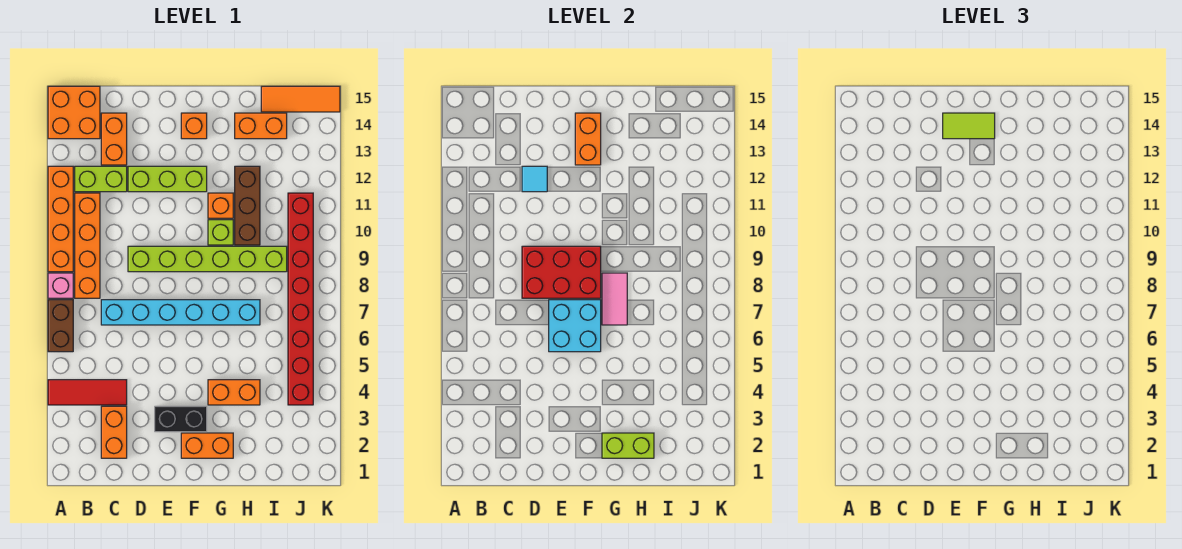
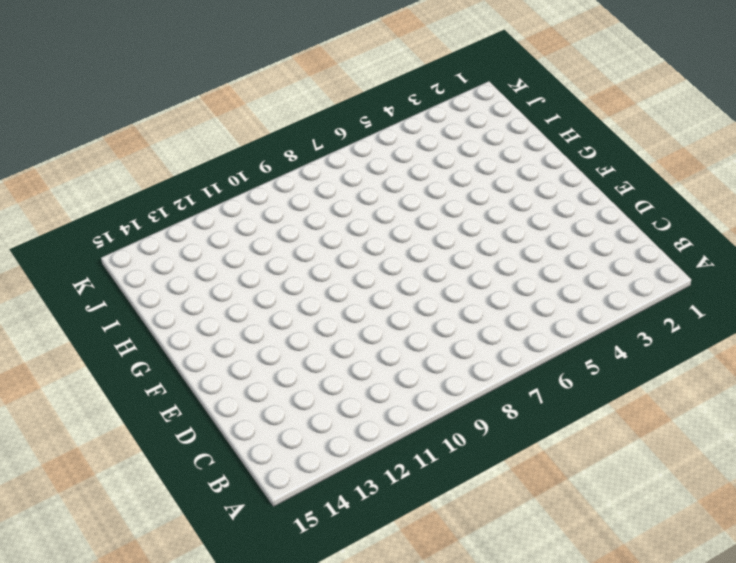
none -> red tile A4:C4 level 1
none -> brown brick A6:A7 level 1
none -> pink brick A8 level 1

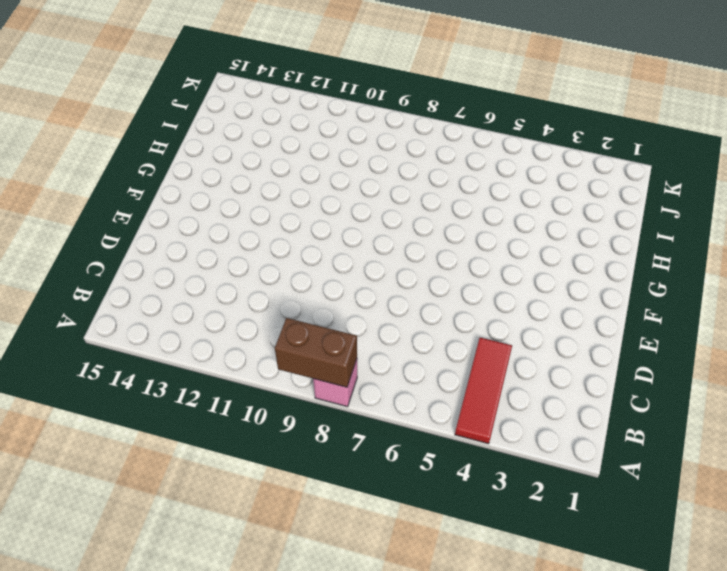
brown brick A8:A9 level 2 -> brown brick A6:A7 level 1
none -> orange brick A9:A12 level 1
none -> orange brick A14:B15 level 1
none -> orange brick B8:B11 level 1

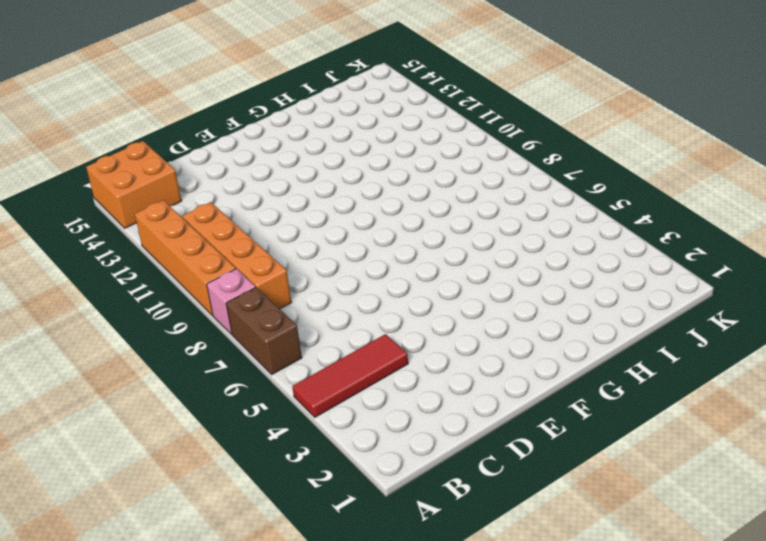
none -> lime brick B12:C12 level 1
none -> orange brick C2:C3 level 1
none -> cyan brick C7:H7 level 1

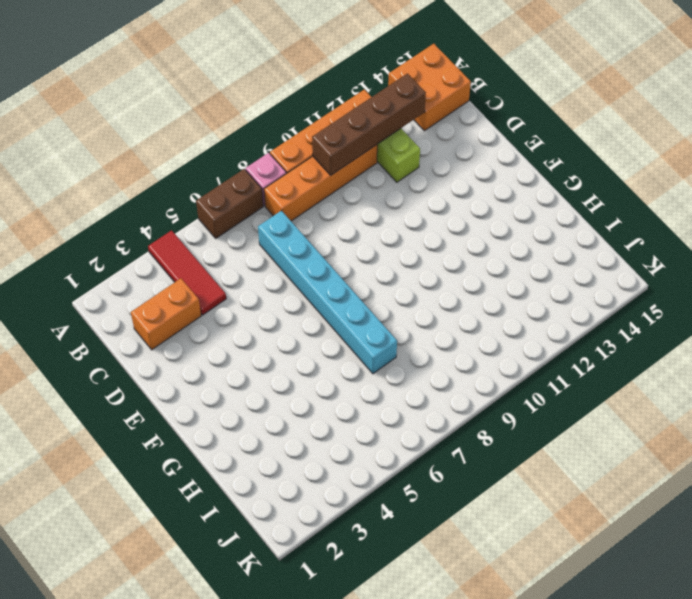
brown brick B10:B13 level 2 -> none
none -> orange brick C13:C14 level 1
none -> lime brick D9:I9 level 1
none -> lime brick D12:F12 level 1

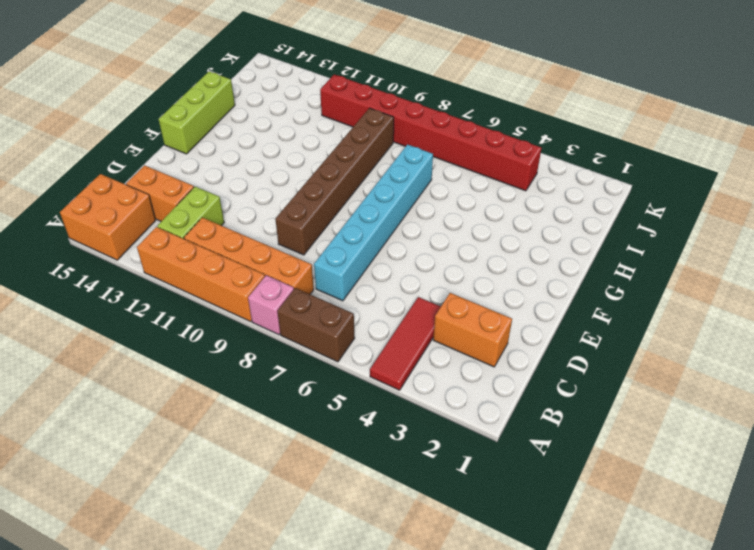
brown brick D9:I9 level 1 -> lime brick D9:I9 level 1
lime brick F15:H15 level 1 -> lime brick D12:F12 level 1
none -> black brick E3:F3 level 1
none -> orange brick F2:G2 level 1
none -> orange brick F14 level 1

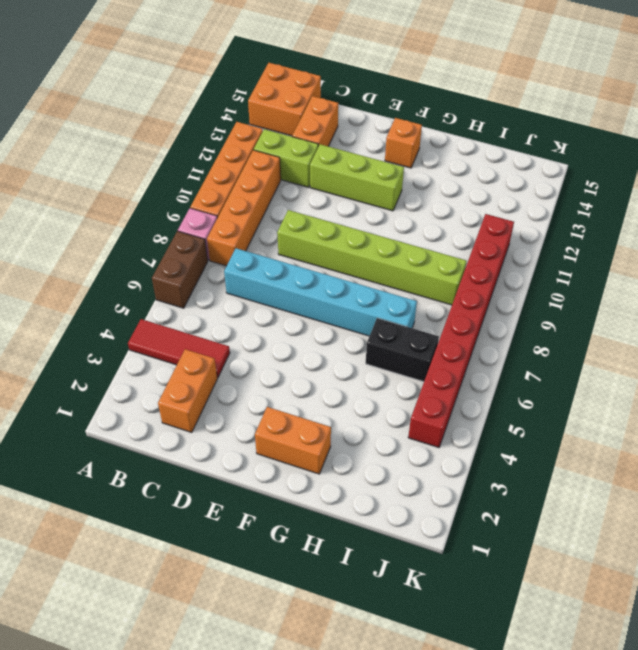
black brick H6:I6 level 1 -> black brick E3:F3 level 1
none -> orange brick G4:H4 level 1
none -> lime brick G10 level 1
none -> orange brick G11 level 1

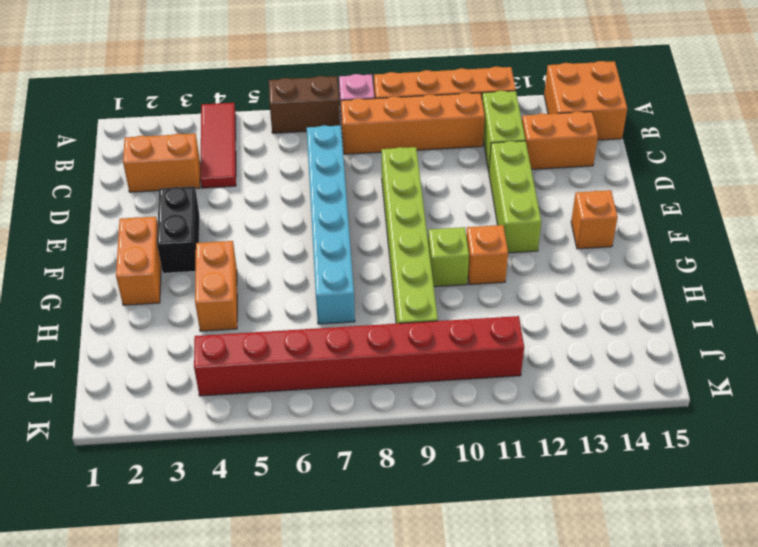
none -> brown brick H10:H12 level 1
none -> orange brick H14:I14 level 1
none -> orange tile I15:K15 level 1

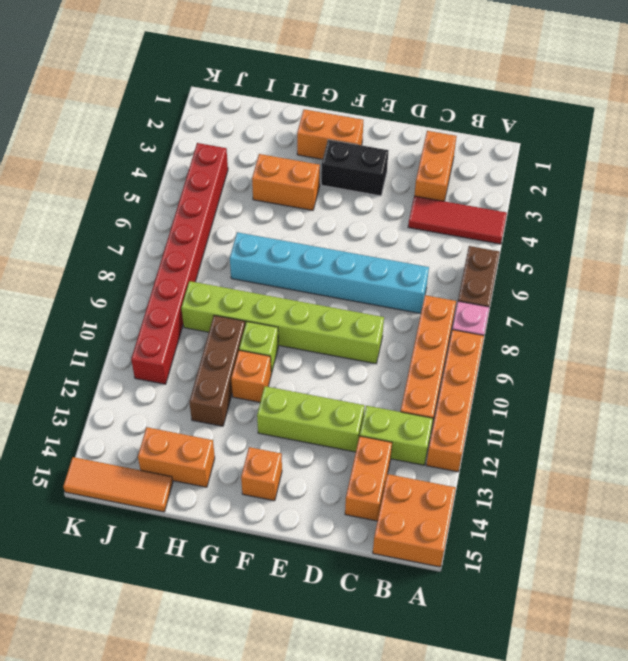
none -> red brick D8:F9 level 2
none -> cyan tile D12 level 2
none -> cyan brick E6:F7 level 2

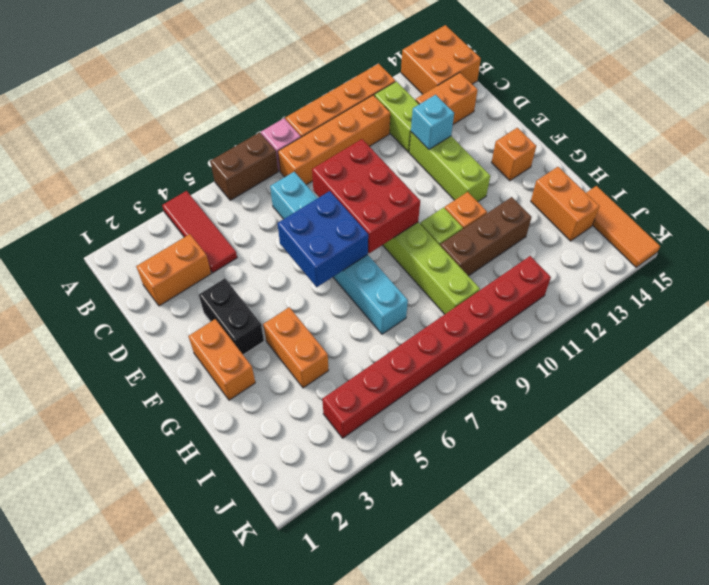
cyan brick D12 level 2 -> cyan tile D12 level 2
blue brick E6:F7 level 2 -> cyan brick E6:F7 level 2
none -> orange brick F13:F14 level 2
none -> lime brick G2:H2 level 2
none -> pink tile G7:G8 level 2

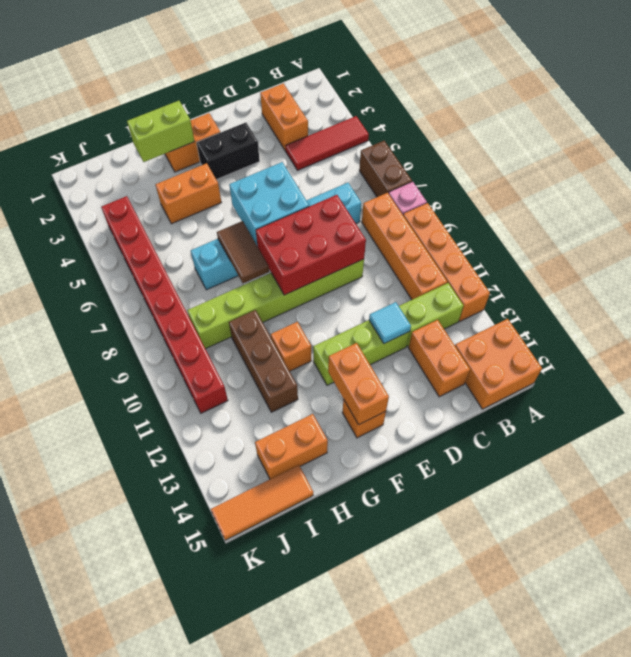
brown tile G7:G8 level 2 -> pink tile G7:G8 level 2
none -> lime brick G10 level 1
none -> lime tile E14:F14 level 3

